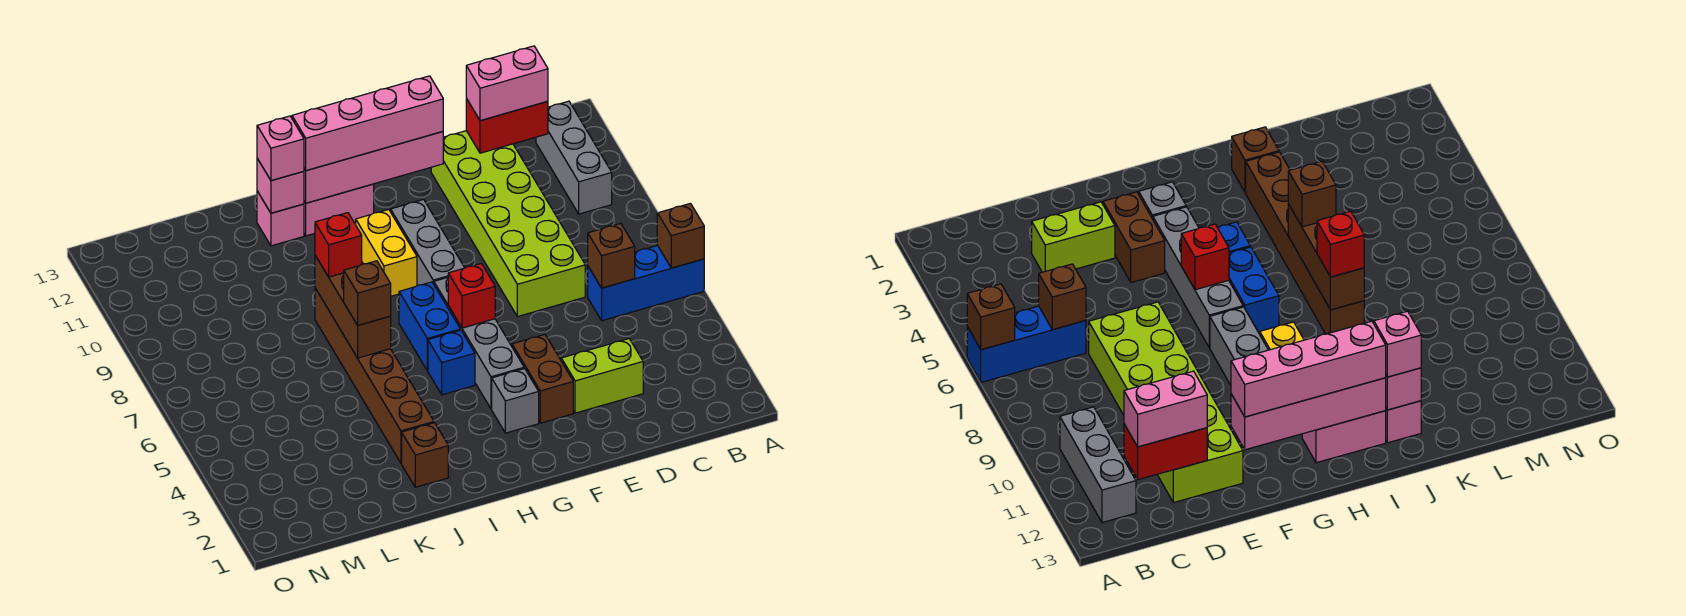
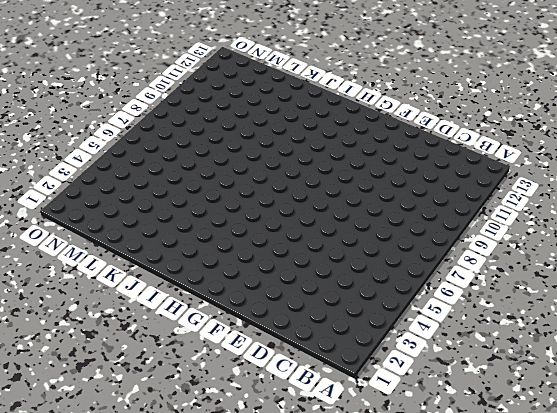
none -> blue brick A6:C6 level 1
none -> grey brick B10:B12 level 1
none -> lime brick D3:E3 level 1

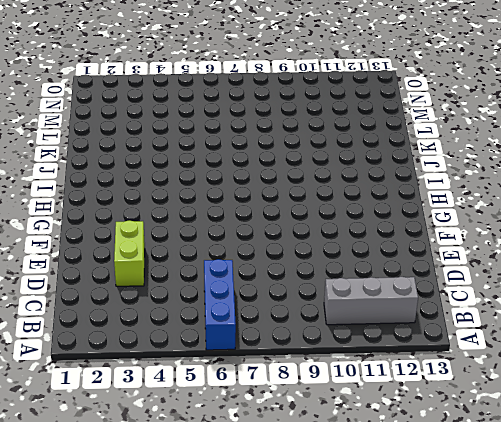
none -> lime brick D7:E12 level 1
none -> brown brick F3:F4 level 1
none -> grey brick G3 level 1

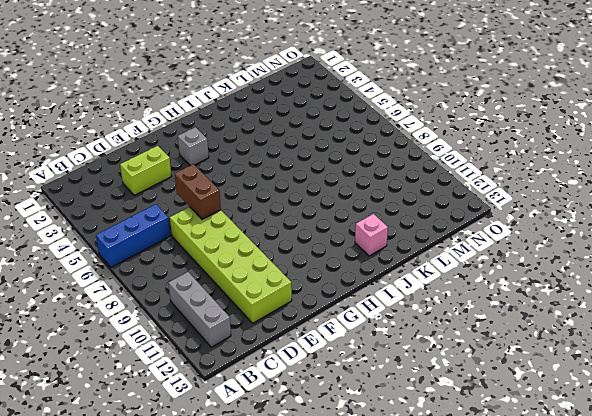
brown brick E6:E7 level 2 -> brown brick F3:F4 level 1
none -> grey brick G4:G7 level 1
none -> grey brick G8:G10 level 1
none -> blue brick H5 level 1

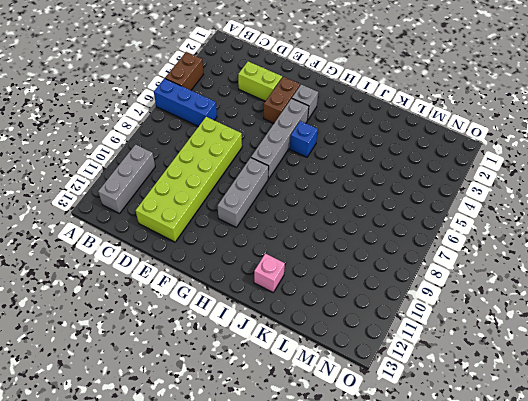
brown brick A4:A5 level 1 -> none
none -> blue brick H6:H7 level 1
none -> yellow brick H9:H10 level 1
none -> pink brick H12:I12 level 1

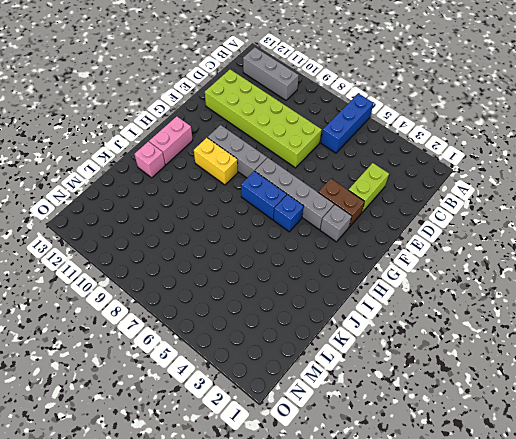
none -> brown brick J2 level 1
none -> brown brick J3:J8 level 1
none -> brown brick A6 level 2

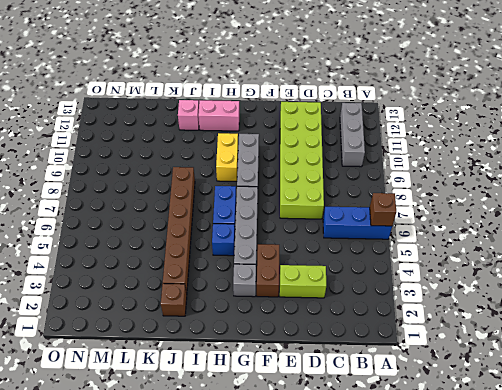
none -> brown brick C6 level 2
none -> red brick C12:D12 level 2
none -> pink brick F12:I12 level 2

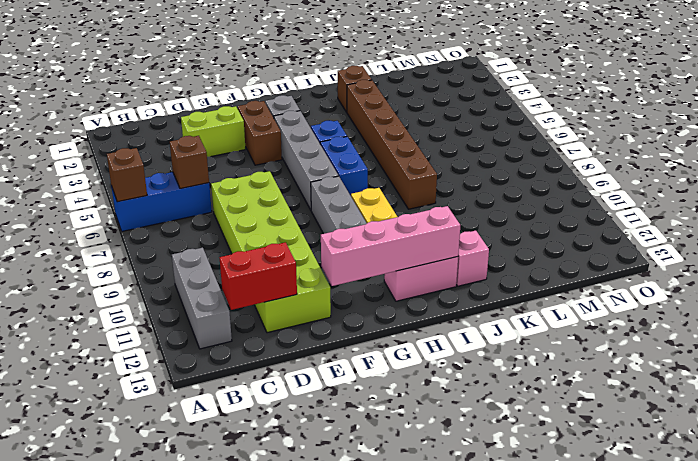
none -> red brick G6 level 2
none -> brown brick J6:J8 level 2
none -> pink brick J12 level 2

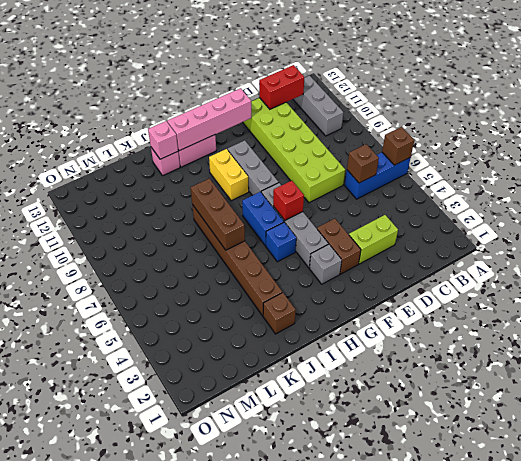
none -> pink brick C12:D12 level 3
none -> pink brick F12:I12 level 3
none -> brown brick J6 level 3

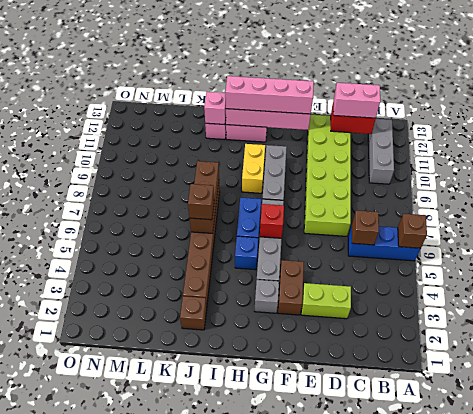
none -> red brick J8 level 3
none -> pink brick J12 level 3

